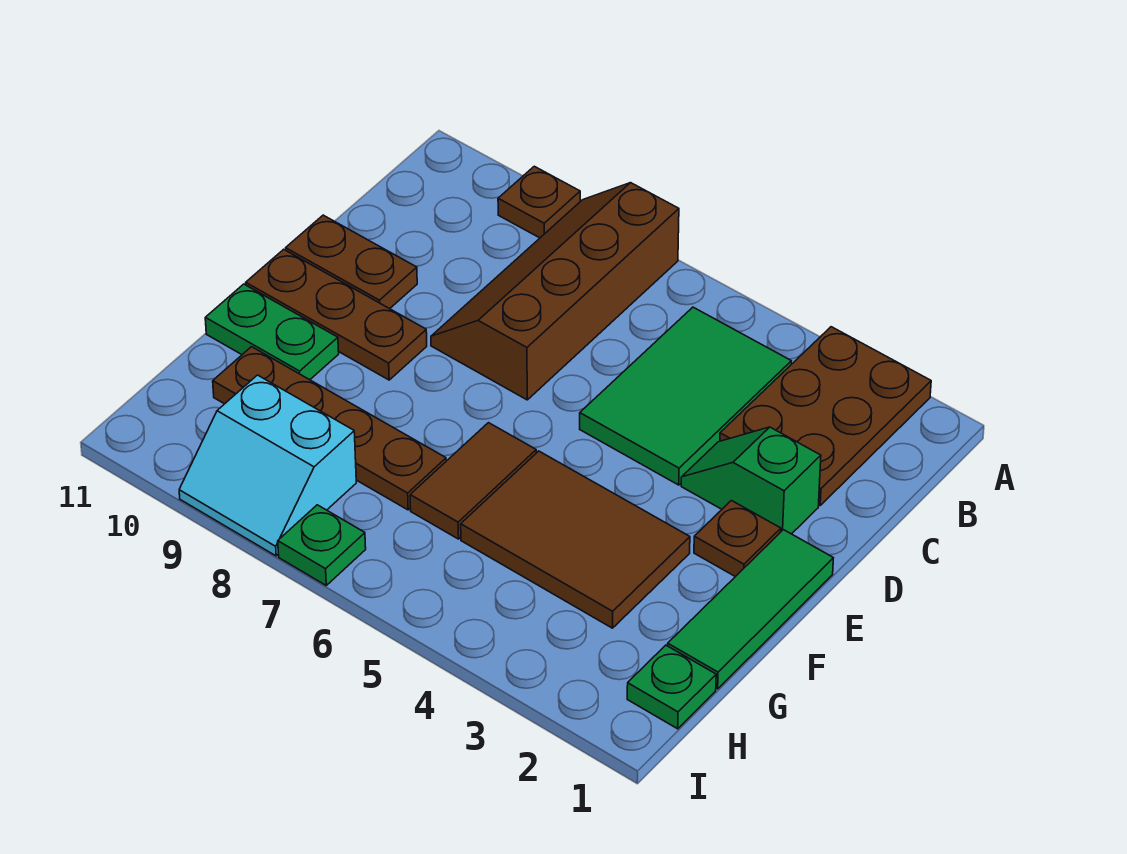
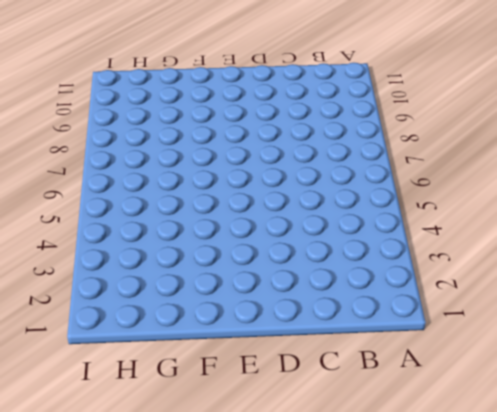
none -> brown plate A2:C3 level 1
none -> brown slope A7:D8 level 1 top 7
none -> brown plate A9 level 1

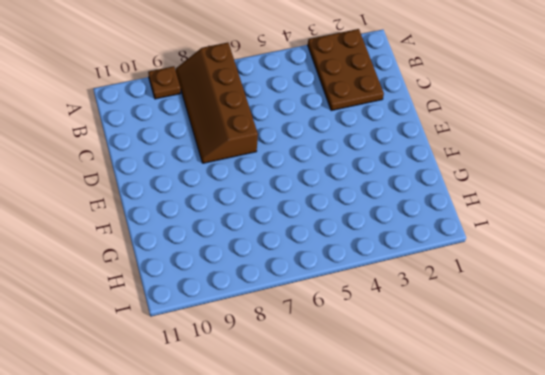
none -> green tile B4:D5 level 1
none -> green slope D2:D3 level 1 top 2
none -> brown plate D10:D11 level 1

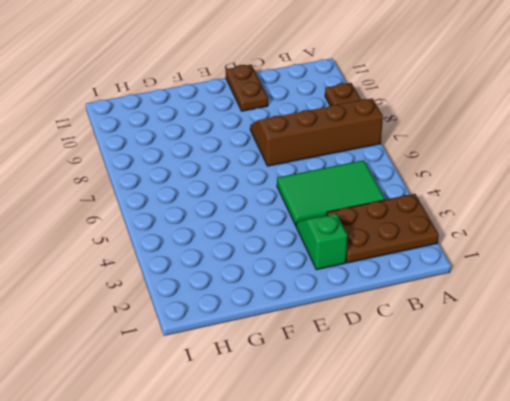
none -> green tile E1:G1 level 1
none -> brown plate E2 level 1
none -> brown plate E9:E11 level 1

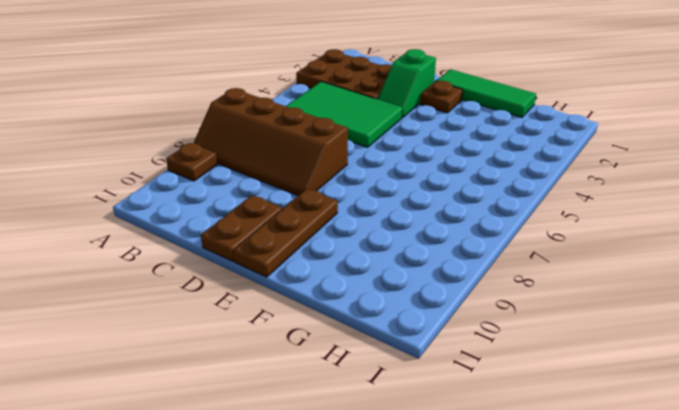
none -> brown tile F3:G5 level 1
none -> brown tile F6:G6 level 1
none -> green plate F10:F11 level 1

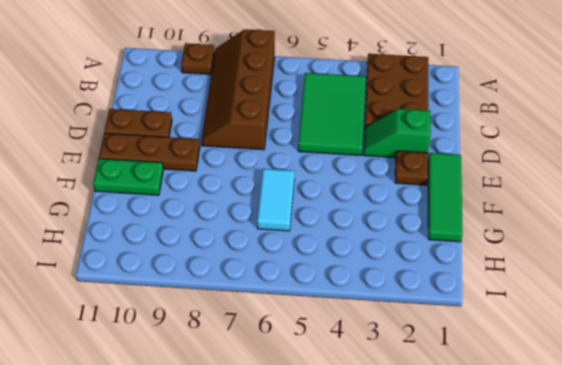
cyan tile F6:G6 level 1 -> brown tile F6:G6 level 1
none -> brown tile F3:G5 level 1
none -> brown plate G7:G10 level 1
none -> green plate H1 level 1

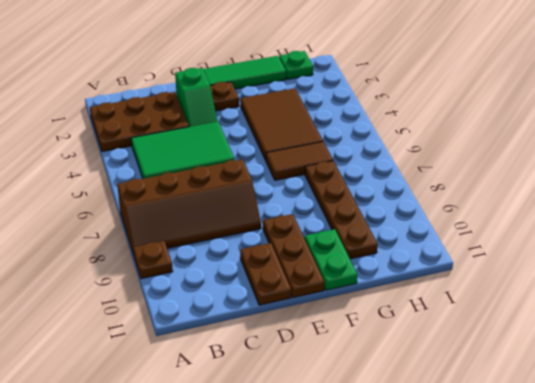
none -> cyan slope H8:I9 level 1 top H
none -> green plate I7 level 1

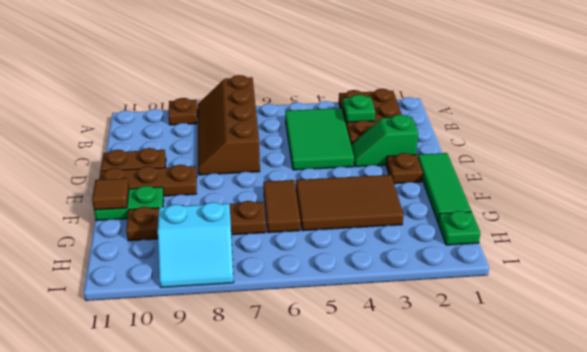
green plate B3 level 2 -> green plate I7 level 1
brown tile F11 level 2 -> none

